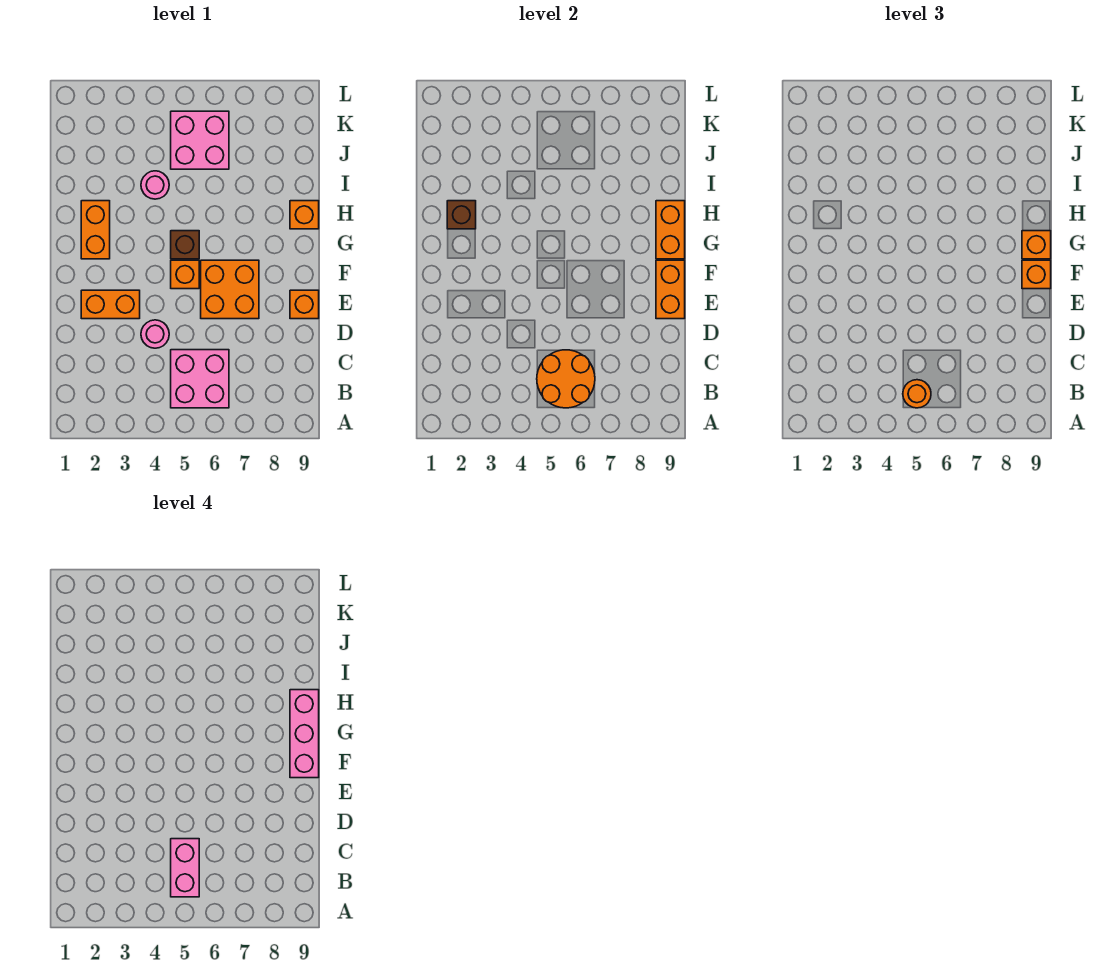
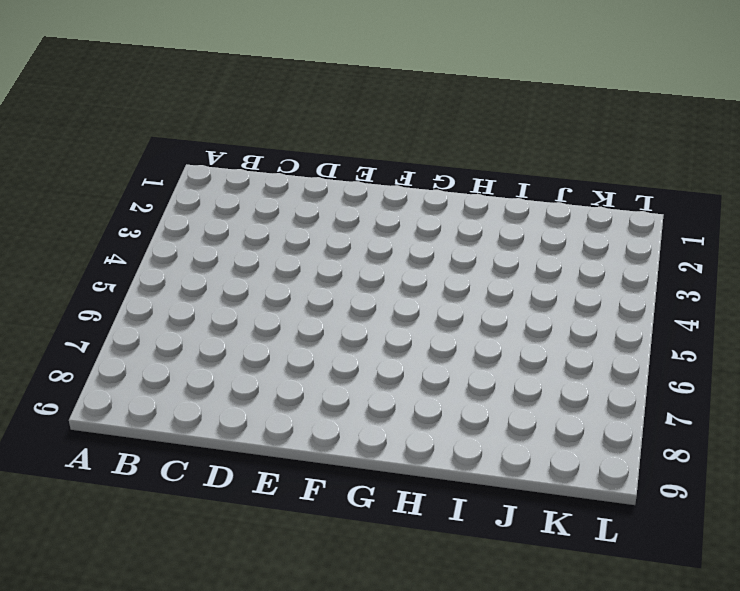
none -> pink brick B5:C6 level 1
none -> pink round brick D4 level 1
none -> orange brick E2:E3 level 1

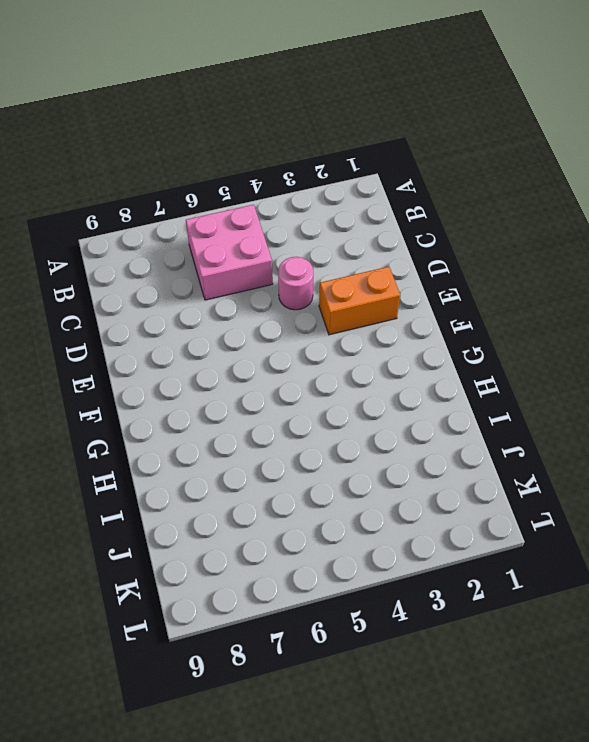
none -> orange brick E6:F7 level 1
none -> orange brick E9 level 1
none -> orange brick F5 level 1

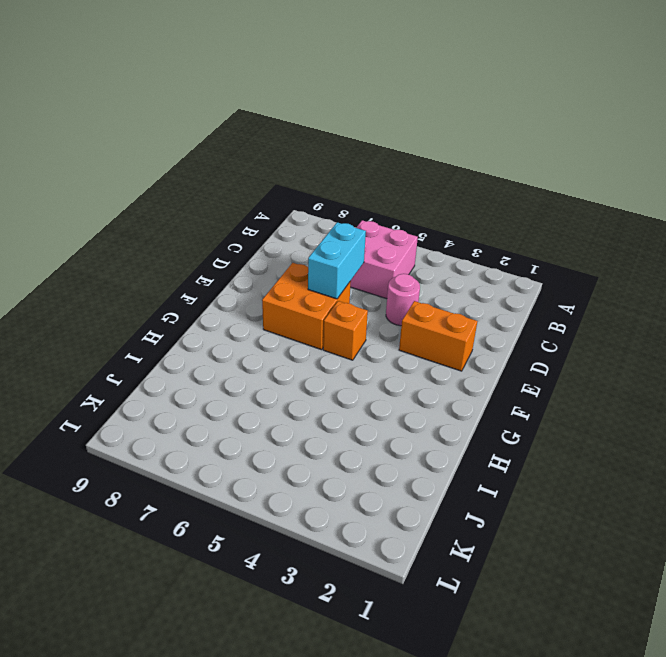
cyan brick D6:E6 level 2 -> none
none -> orange brick E9 level 1
none -> orange brick G2:H2 level 1
none -> brown brick G5 level 1

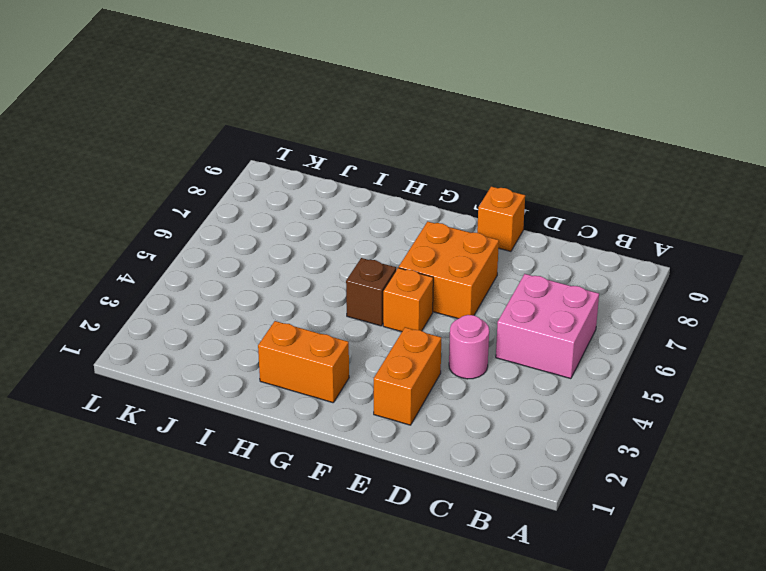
none -> orange brick H9 level 1
none -> pink round brick I4 level 1
none -> pink brick J5:K6 level 1

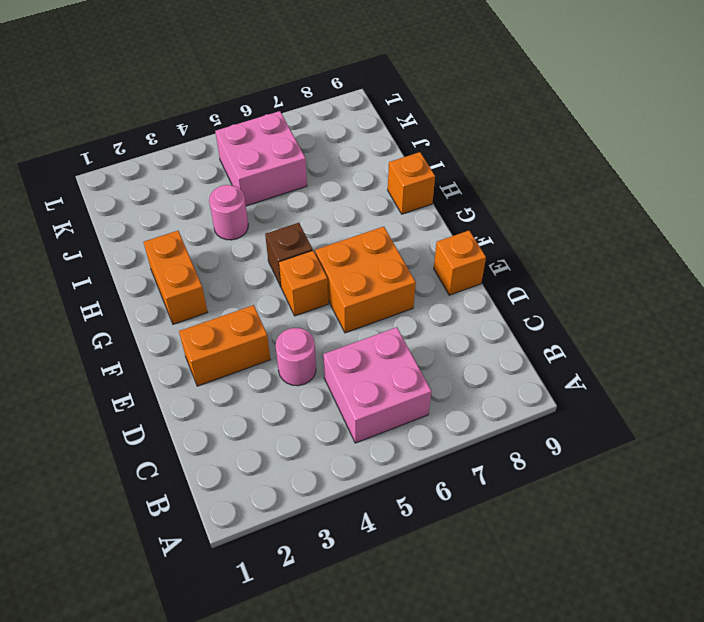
none -> orange round brick B5:C6 level 2
none -> orange brick E9:F9 level 2
none -> orange brick G9:H9 level 2

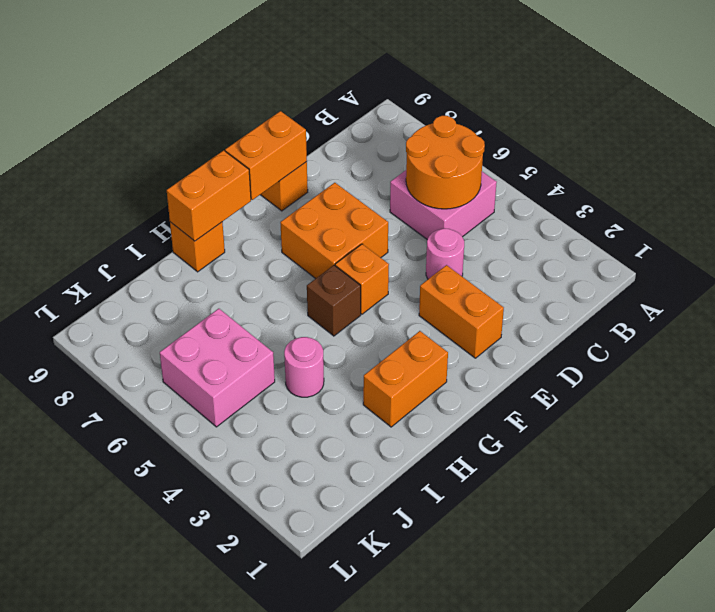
none -> brown brick H2 level 2
none -> orange round brick B5 level 3
none -> orange brick F9 level 3

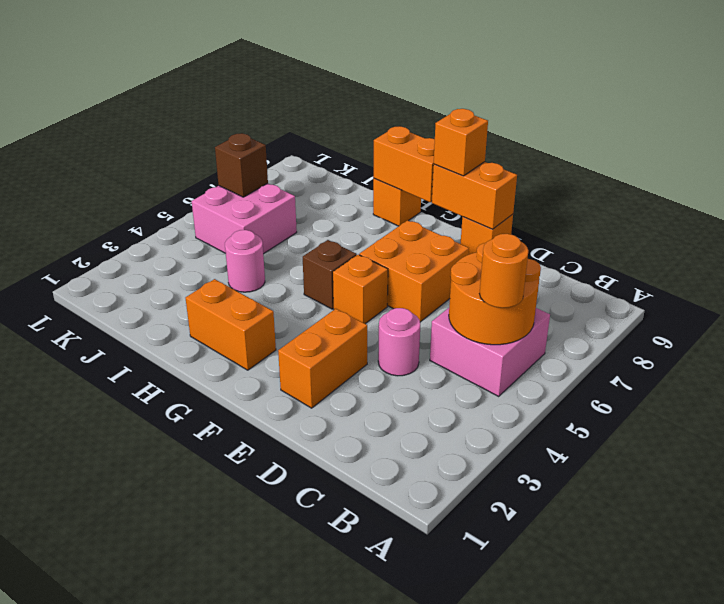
brown brick K6 level 2 -> brown brick H2 level 2
none -> orange brick G9 level 3
none -> pink brick B5:C5 level 4
none -> pink brick F9:H9 level 4

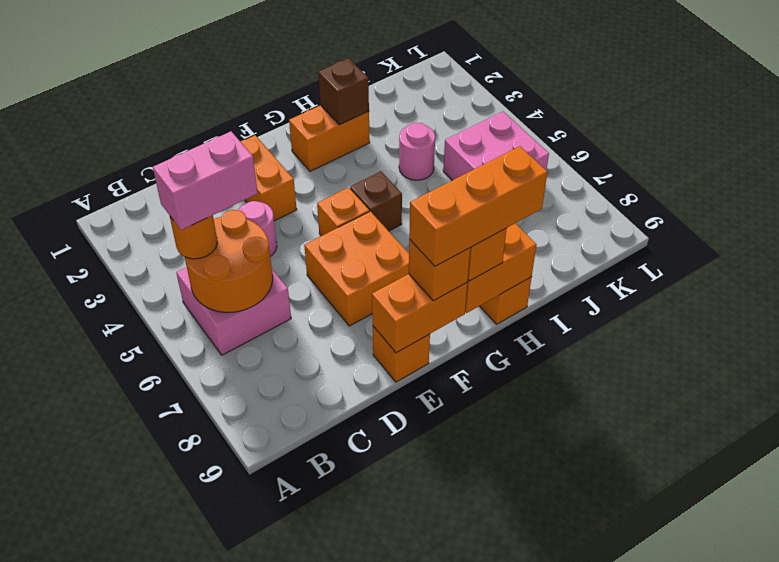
orange brick F9:H9 level 4 -> pink brick F9:H9 level 4

